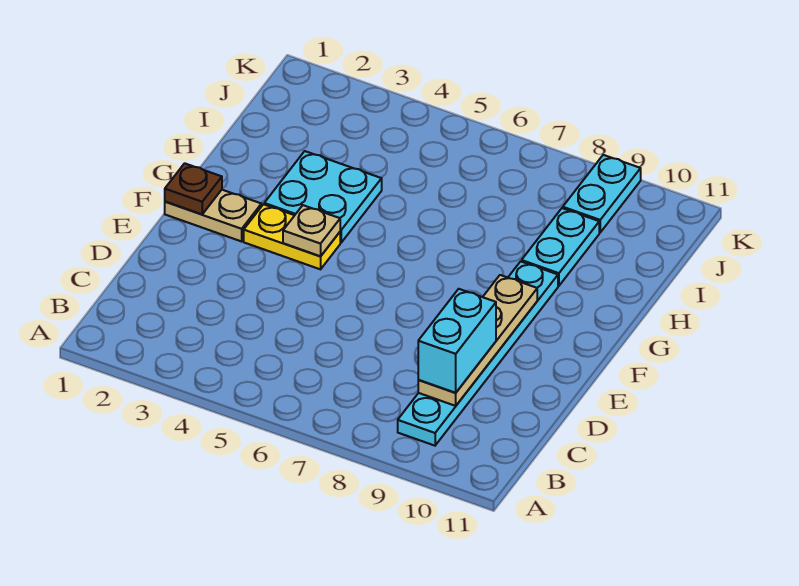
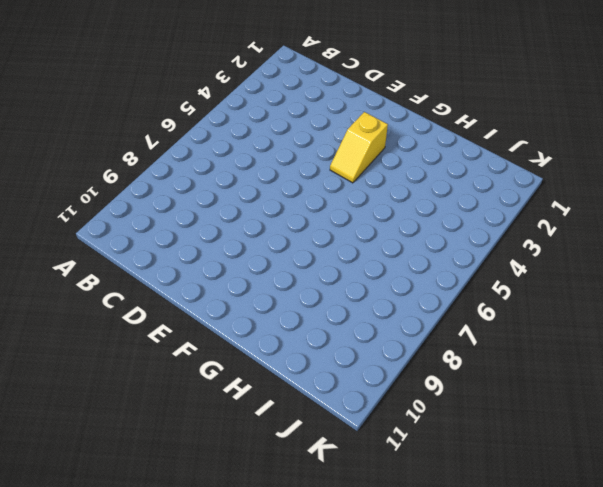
yellow slope F3:F4 level 1 top 3 -> yellow plate F3:F4 level 1
none -> cyan plate B9:G9 level 1
none -> tan plate F1:F2 level 1

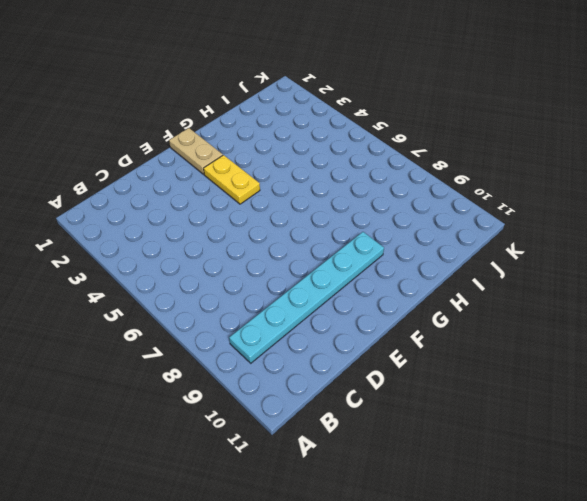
none -> cyan plate G3:H4 level 1
none -> cyan plate H9:I9 level 1

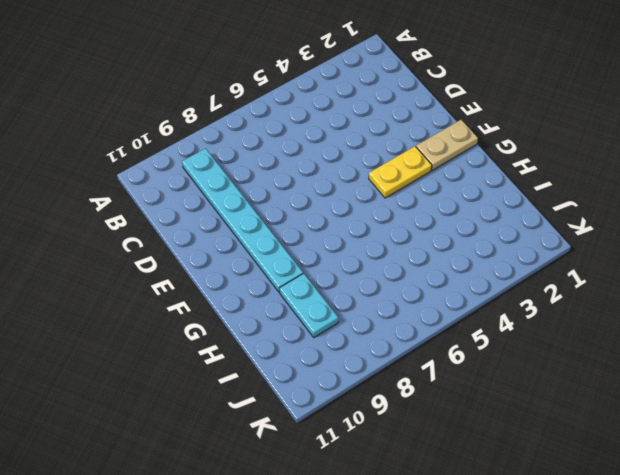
none -> cyan plate G3:H4 level 1
none -> cyan plate J9:K9 level 1

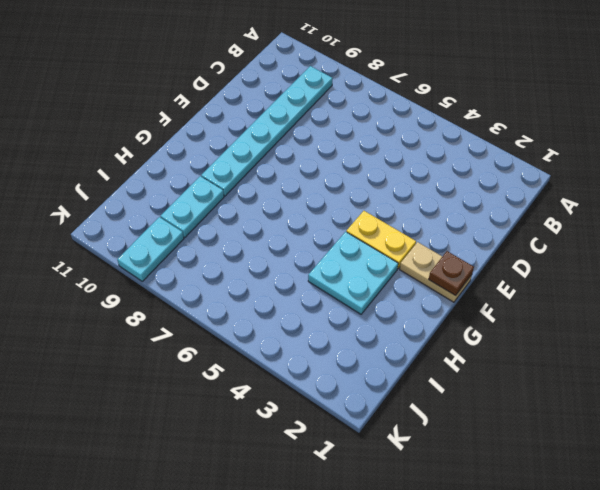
none -> tan plate C9:F9 level 2
none -> tan plate F4 level 2

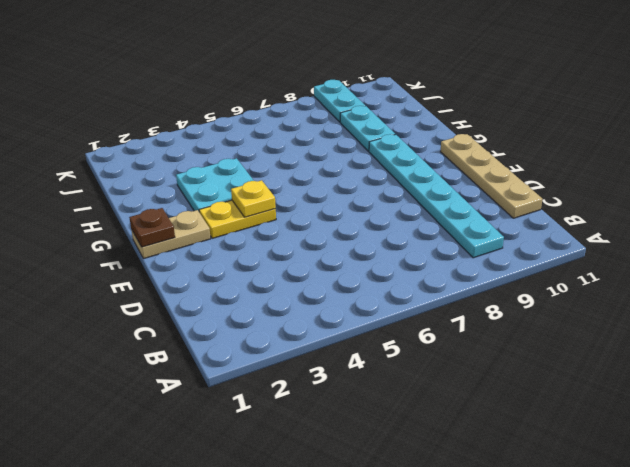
tan plate C11:F11 level 1 -> tan plate C9:F9 level 2
yellow plate F4 level 2 -> tan plate F4 level 2
none -> cyan brick C9:D9 level 3

